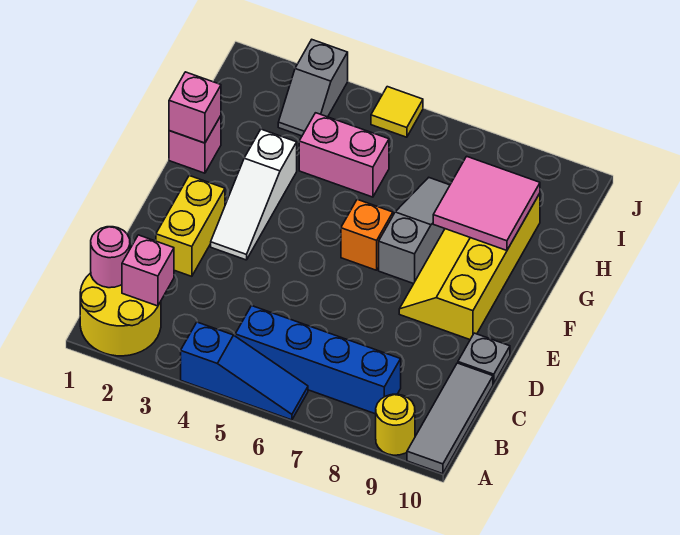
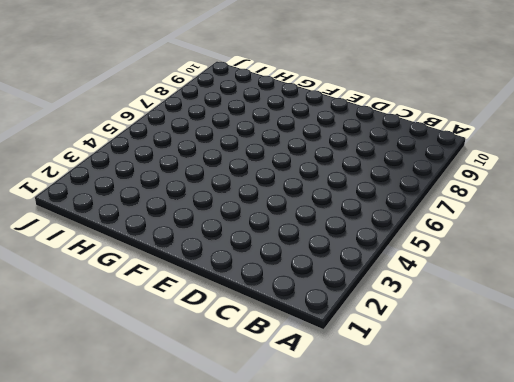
none -> yellow round brick A1:B2 level 1
none -> blue slope A4:A6 level 1 top 4
none -> yellow round brick A9 level 1

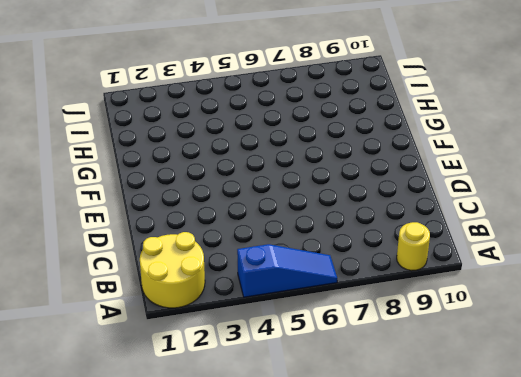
none -> grey tile A10:C10 level 1
none -> blue brick B5:B8 level 1
none -> yellow brick D2:E2 level 1

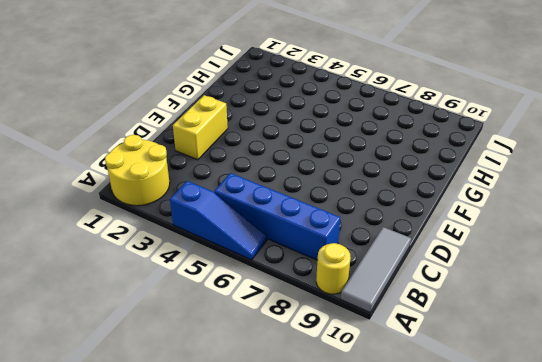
none -> grey plate D10 level 1
none -> white slope E3:G3 level 1 top G
none -> yellow slope E8:H9 level 1 top 9

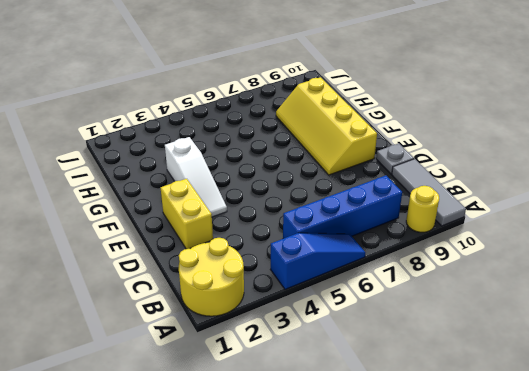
none -> orange brick F6 level 1
none -> grey slope F7:H7 level 1 top F
none -> pink brick G1 level 1

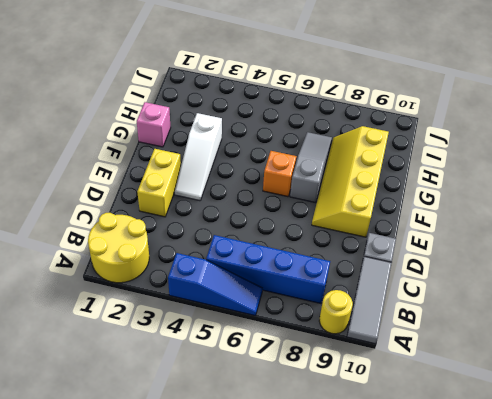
none -> pink brick H4:H5 level 1
none -> grey slope I3:J3 level 1 top J
none -> yellow tile J5 level 1

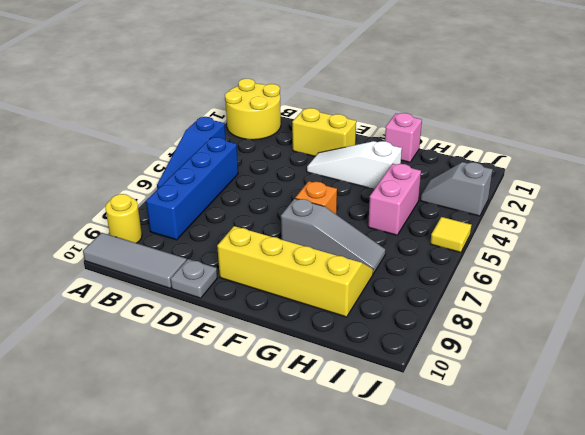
none -> pink round brick B1 level 2
none -> pink brick B2 level 2
none -> pink brick G1 level 2

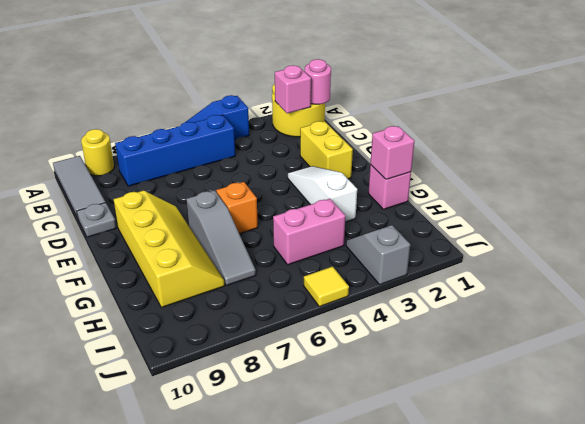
none -> pink tile G8:H9 level 2

